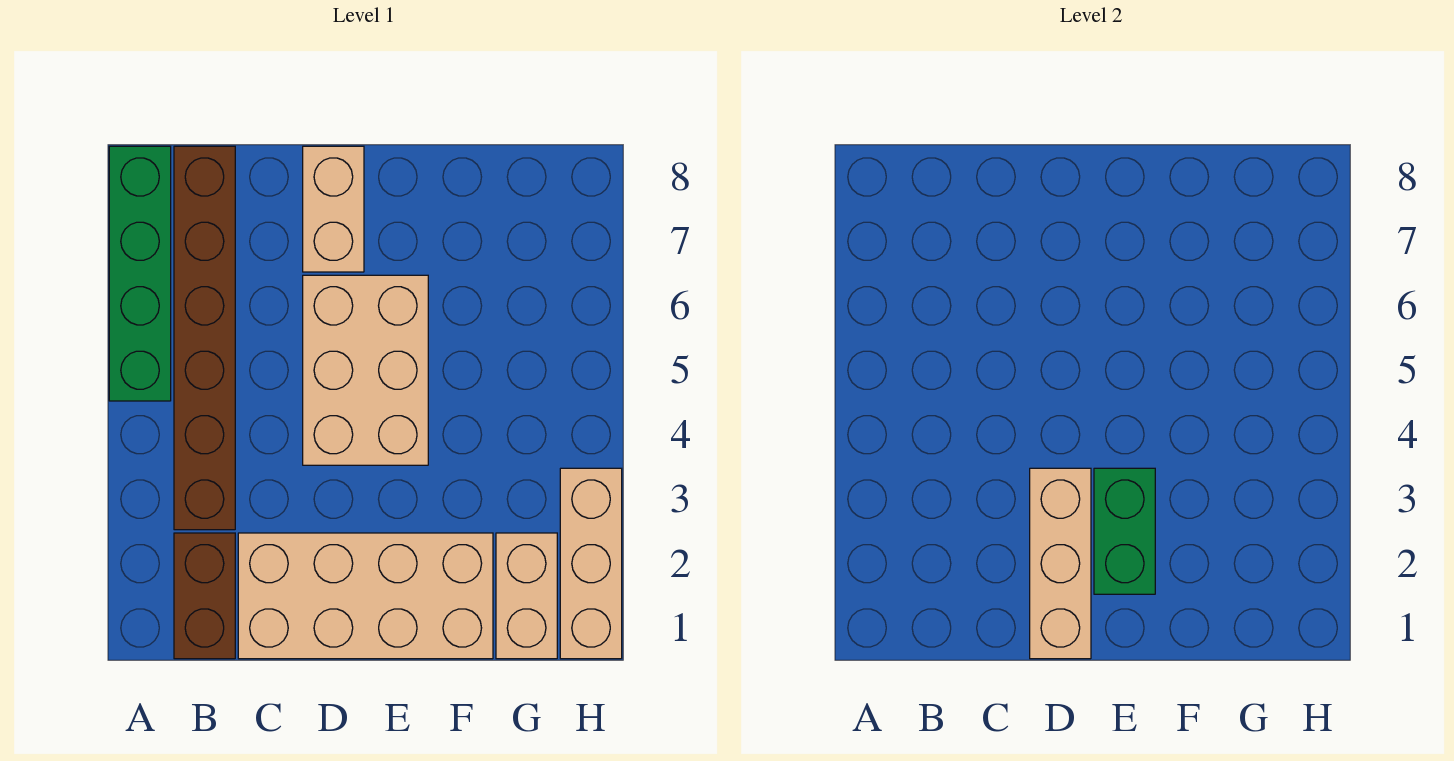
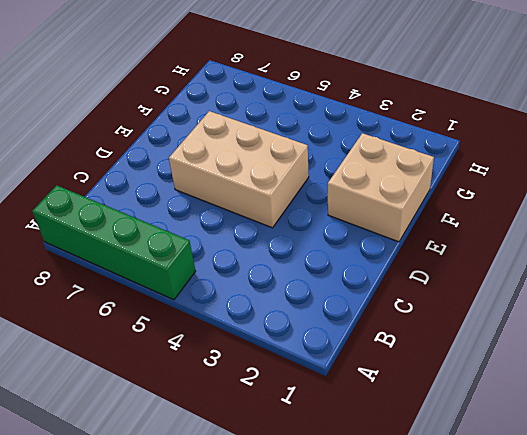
tan brick E1:F2 level 1 -> tan brick C1:F2 level 1
none -> brown brick B1:B2 level 1
none -> brown brick B3:B8 level 1

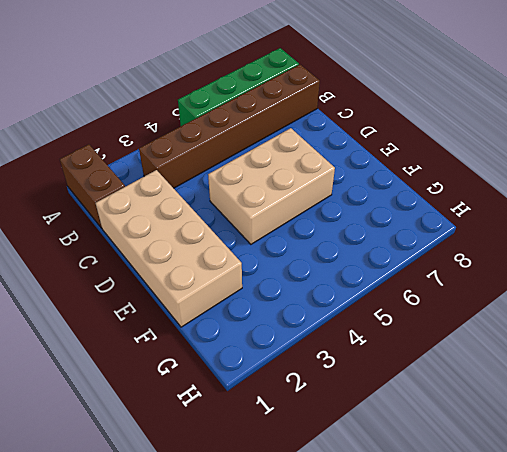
brown brick A1:B1 level 1 -> brown brick B1:B2 level 1
none -> tan brick D7:D8 level 1
none -> tan brick G1:G2 level 1

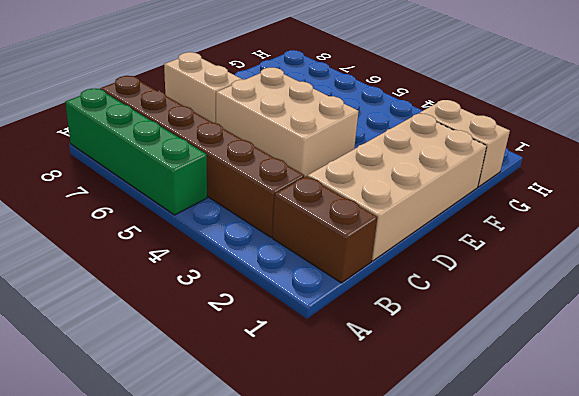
none -> tan brick H1:H3 level 1
none -> tan brick D1:D3 level 2

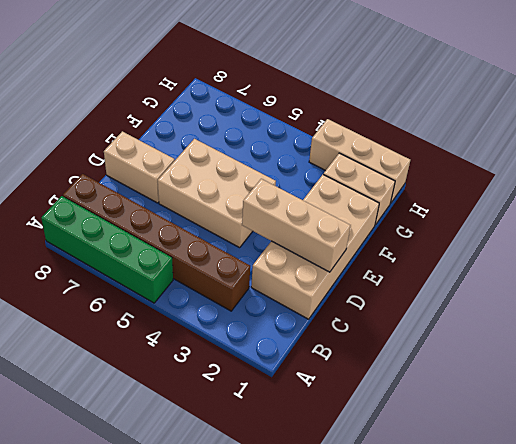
none -> brown brick B1:B2 level 1
none -> green brick E2:E3 level 2

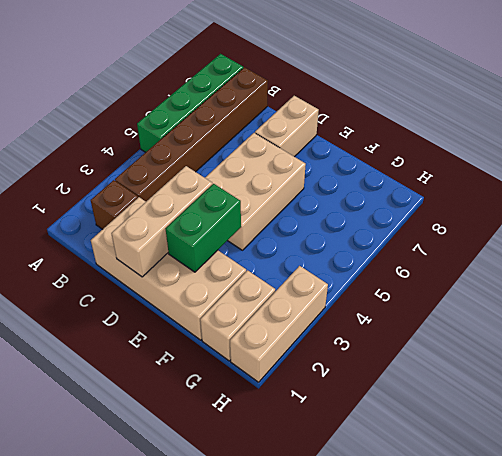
brown brick B2 level 1 -> brown brick B1:B2 level 1

